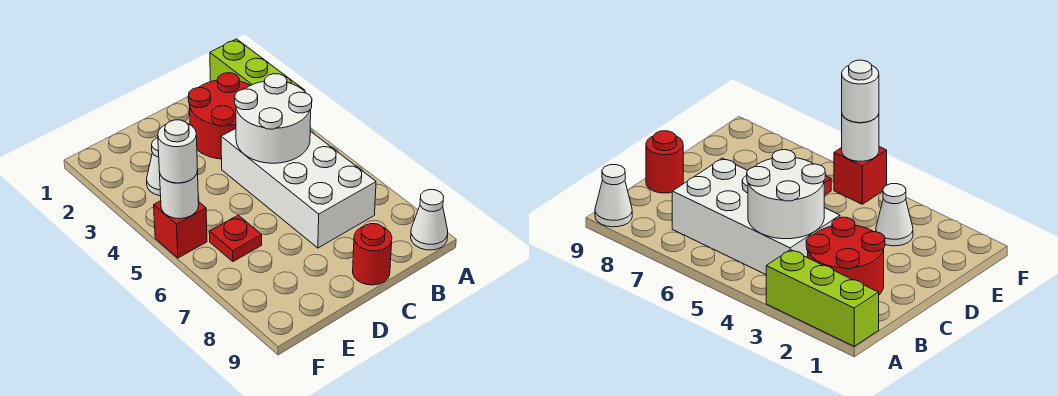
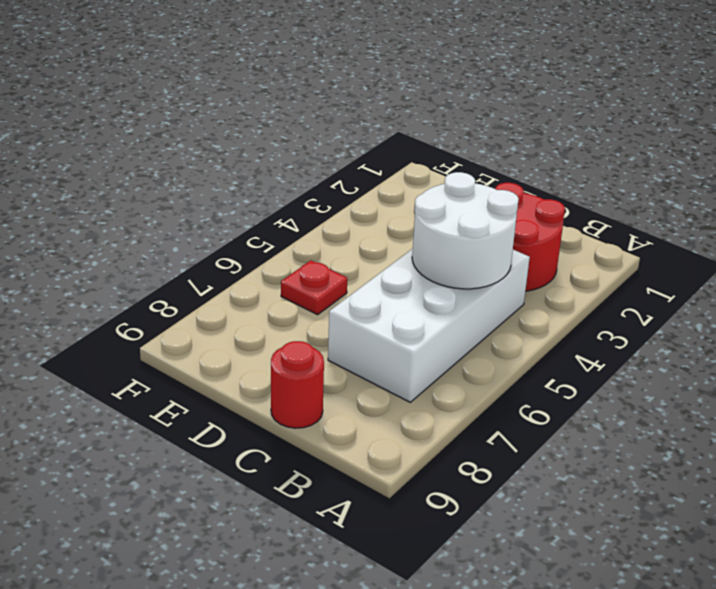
none -> lime brick A1:A3 level 1
none -> white cone A9 level 1

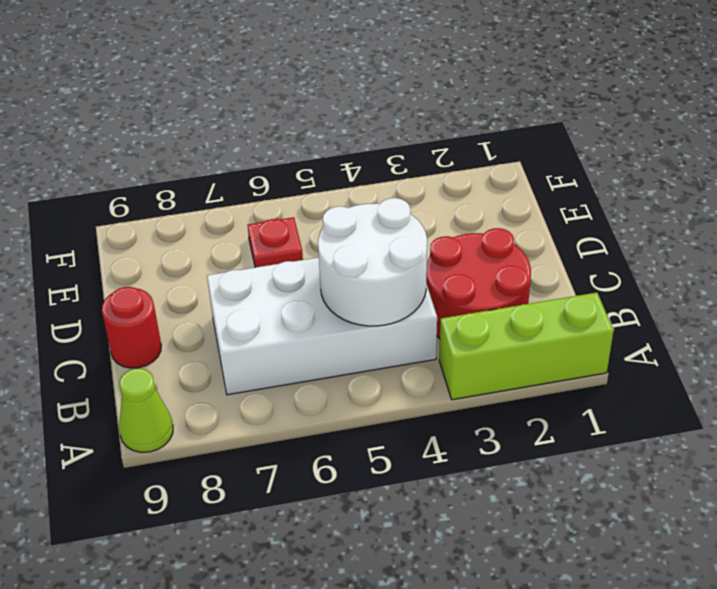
lime cone A9 level 1 -> white cone A9 level 1
none -> white cone E3 level 1
none -> red brick F5 level 1

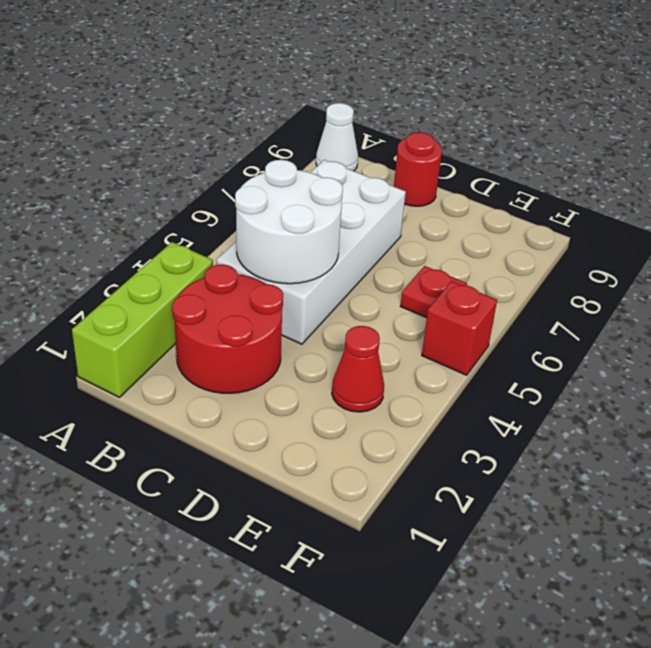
red cone E3 level 1 -> white cone E3 level 1
none -> white round brick F5 level 2
none -> white round brick F5 level 3

